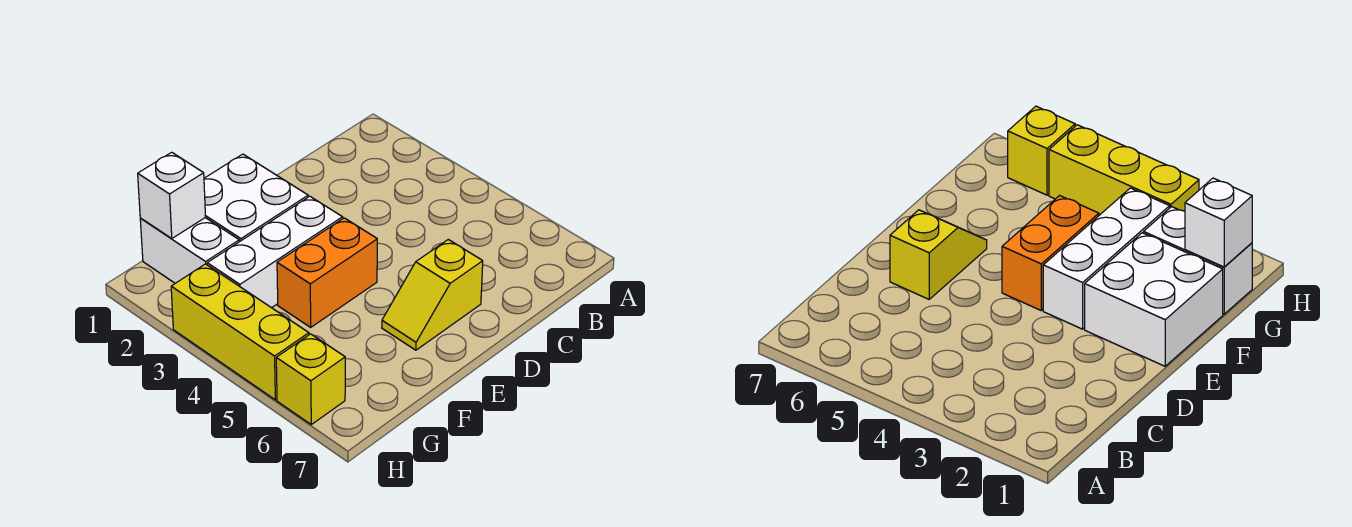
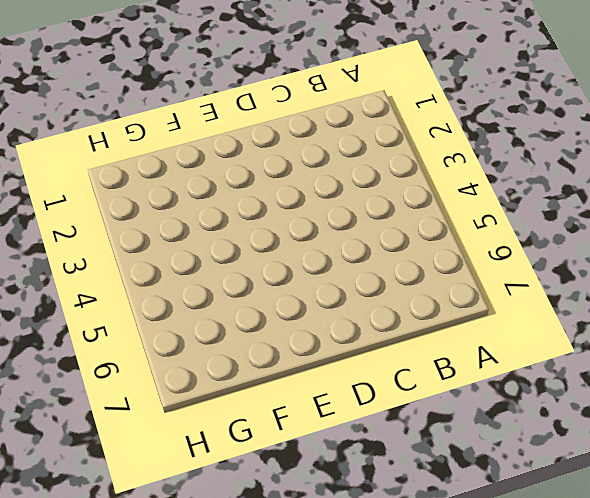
none -> yellow slope D6:E6 level 1 top D
none -> white brick E1:F2 level 1

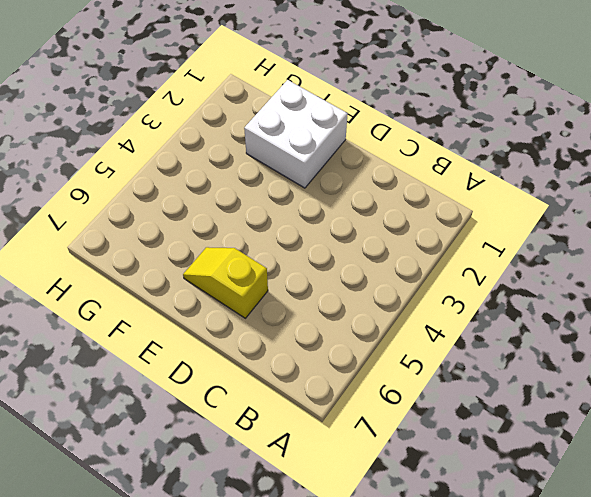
none -> white brick E3:G3 level 1
none -> orange brick E4:F4 level 1

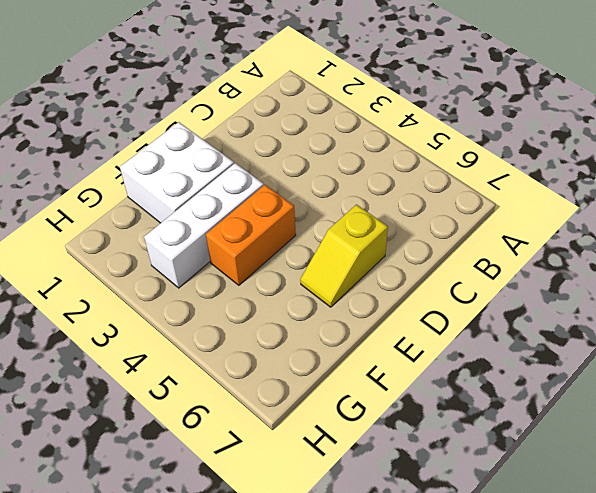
none -> white brick G1:G2 level 1
none -> yellow brick H3:H5 level 1

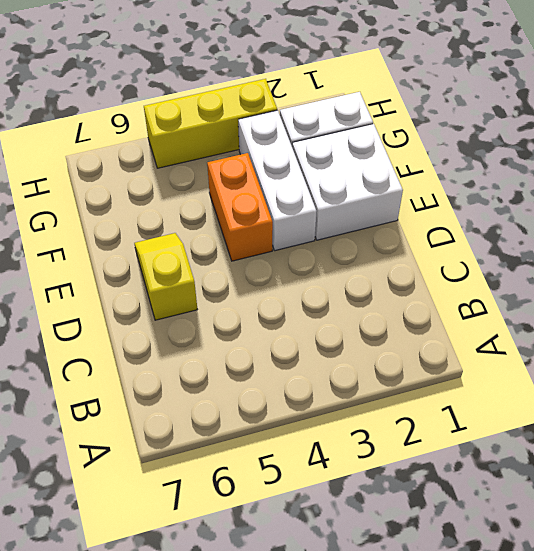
none -> yellow brick H6 level 1
none -> white brick G1 level 2

